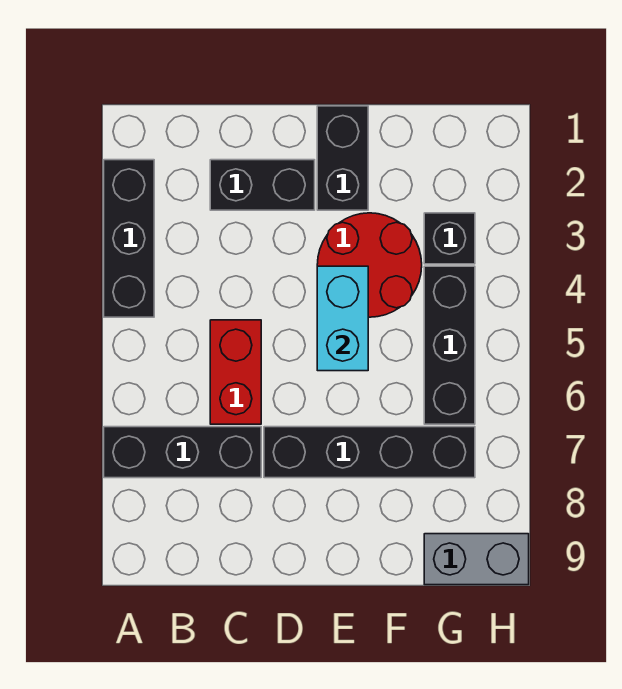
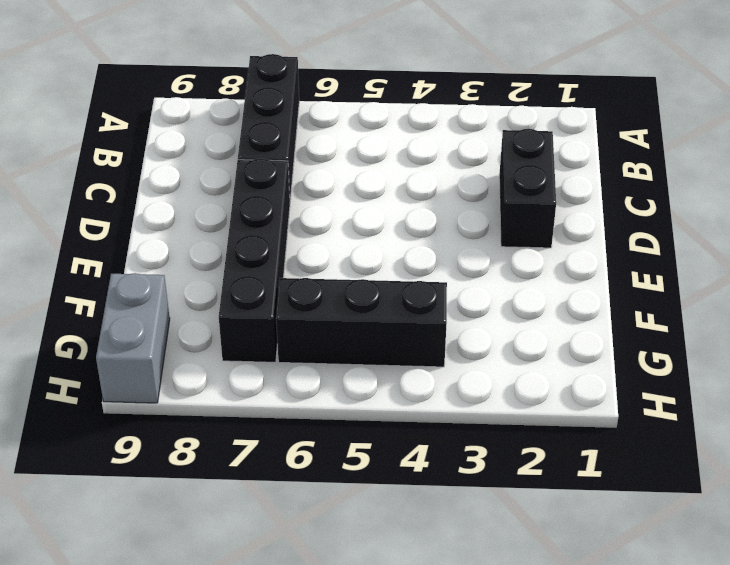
none -> black brick A2:A4 level 1
none -> red brick C5:C6 level 1

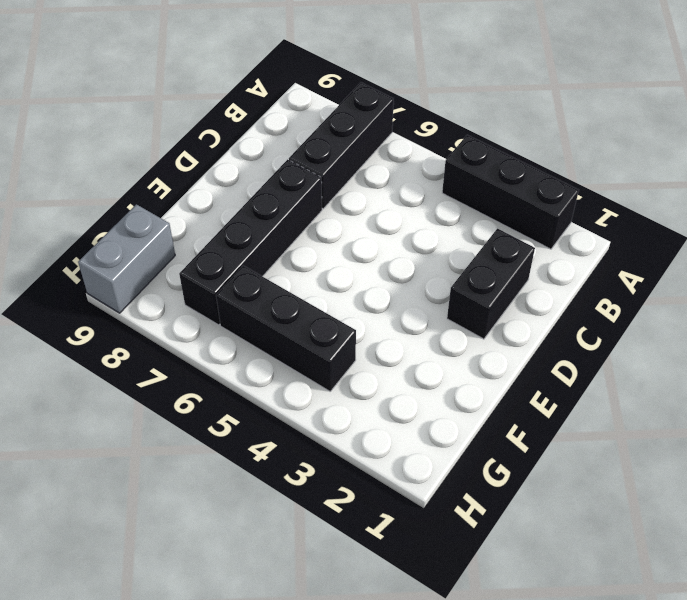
none -> red brick C5:C6 level 1
none -> black brick E1:E2 level 1

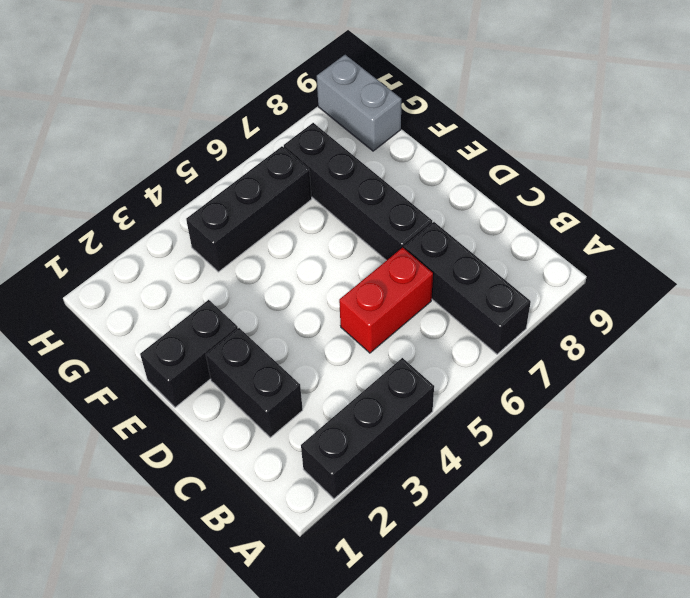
none -> red round brick E3:F4 level 1
none -> black brick G3 level 1

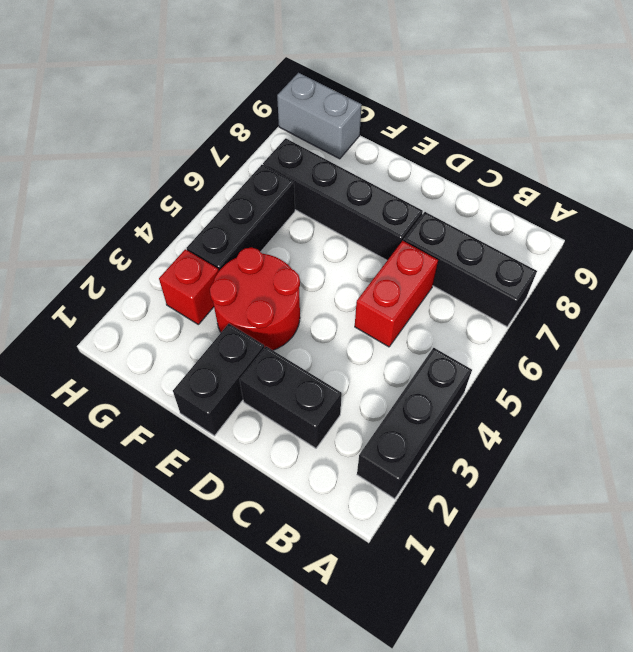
red brick G3 level 1 -> black brick G3 level 1
none -> cyan brick E4:E5 level 2

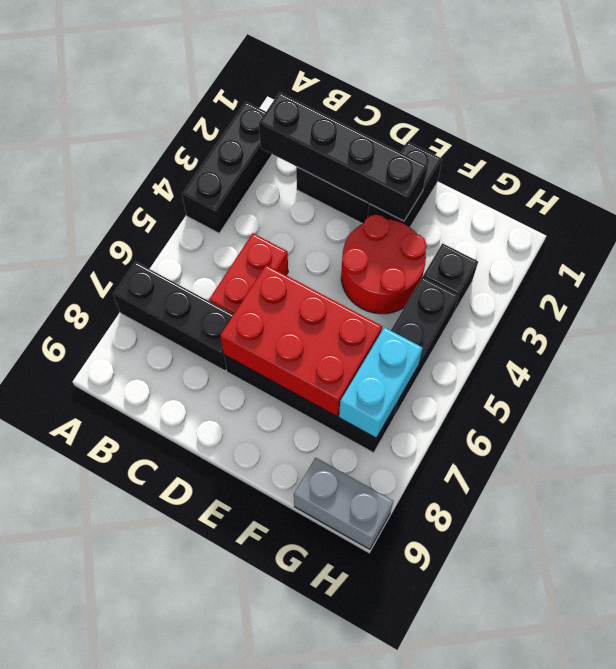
black brick B2:E2 level 2 -> none
red brick D6:F7 level 2 -> none
cyan brick G6:G7 level 2 -> cyan brick E4:E5 level 2

